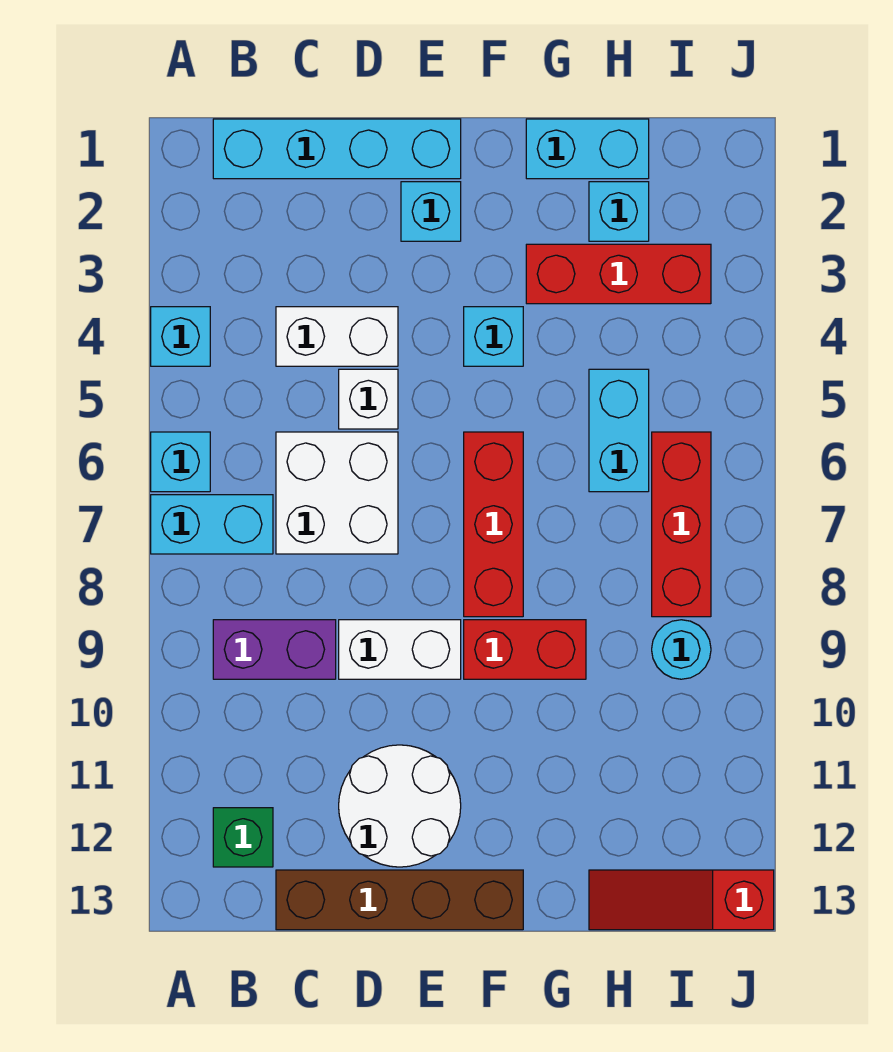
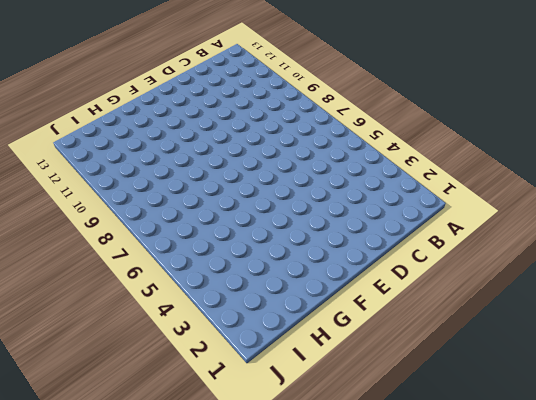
none -> cyan brick A4 level 1
none -> cyan brick A6 level 1
none -> cyan brick A7:B7 level 1

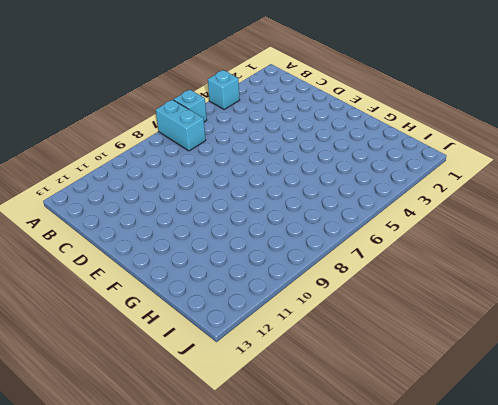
none -> cyan brick B1:E1 level 1
none -> purple brick B9:C9 level 1
none -> green brick B12 level 1

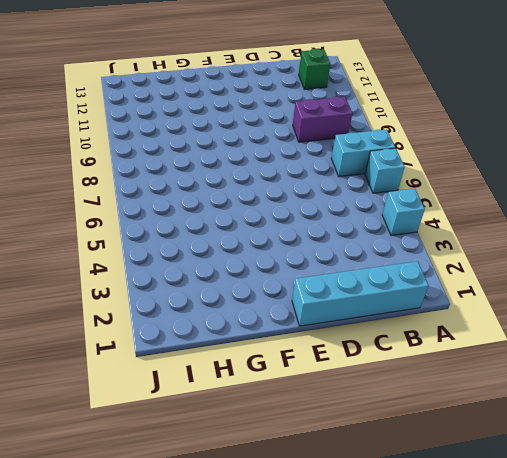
none -> white brick C4:D4 level 1
none -> white brick C6:D7 level 1
none -> brown brick C13:F13 level 1

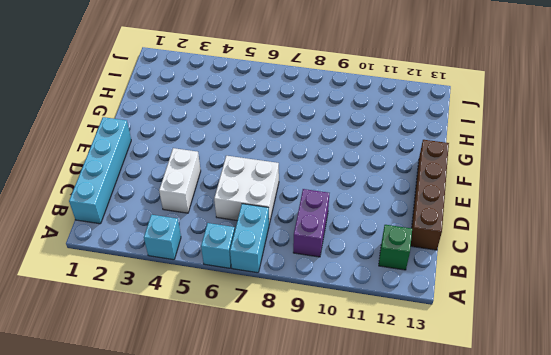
none -> white brick D5 level 1
none -> white brick D9:E9 level 1
none -> white round brick D11:E12 level 1

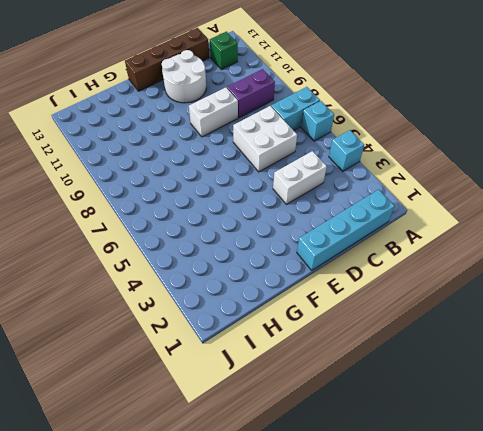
none -> white brick D5 level 1
none -> cyan brick E2 level 1
none -> cyan brick F4 level 1

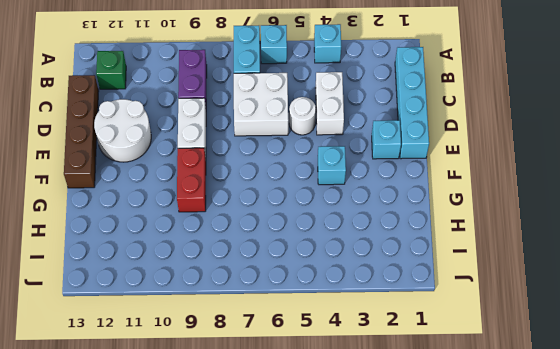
white round brick D5 level 1 -> white brick D5 level 1
none -> red brick F6:F8 level 1
none -> cyan brick G1:H1 level 1
none -> red brick G3:I3 level 1

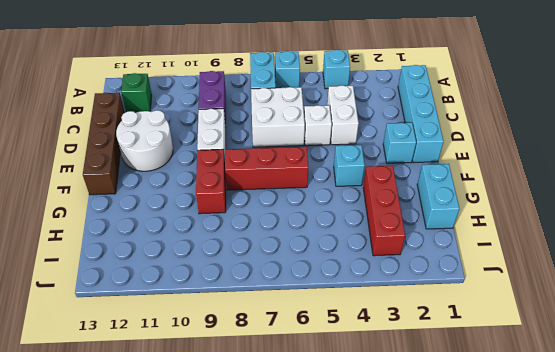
none -> cyan brick H2 level 1
none -> cyan brick H5:H6 level 1
none -> red slope H13:J13 level 1 top J

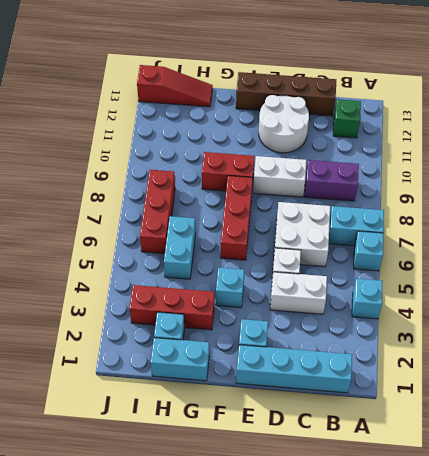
none -> cyan round brick I9 level 1

